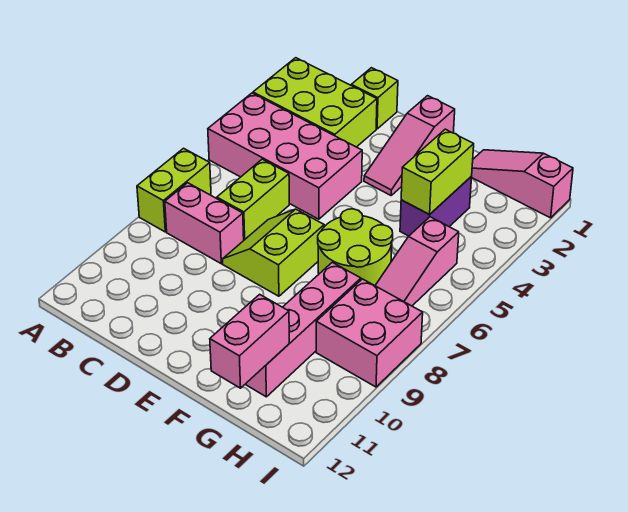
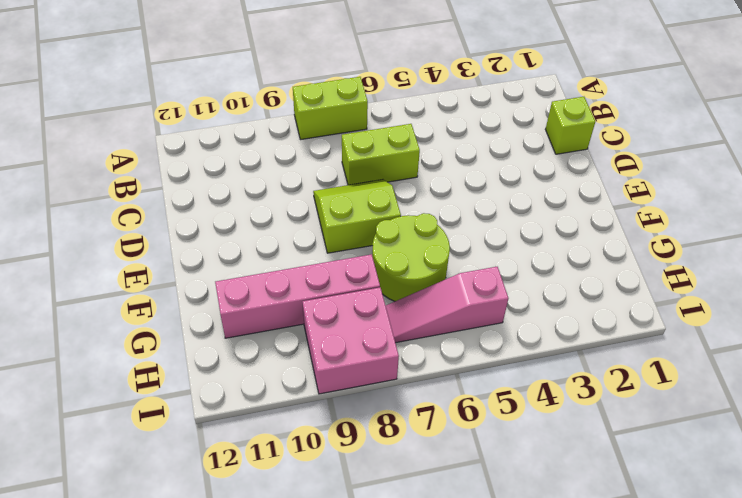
none -> lime brick A2:C3 level 1
none -> pink brick A4:D5 level 1
none -> pink brick B8:C8 level 1

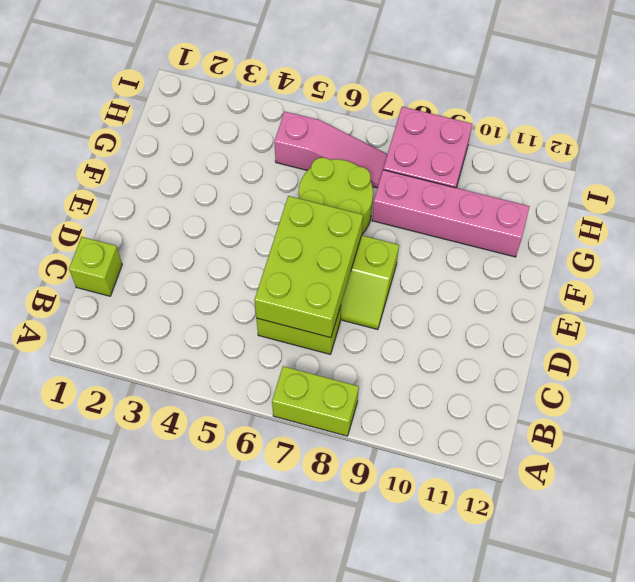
lime brick C6:E7 level 2 -> lime brick A2:C3 level 1
none -> pink brick A4:D5 level 1
none -> pink brick B8:C8 level 1
none -> pink slope E1:E3 level 1 top 1

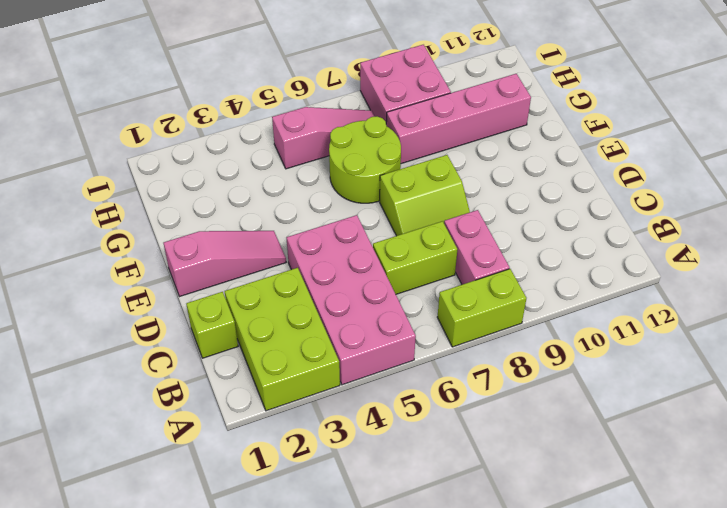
none -> pink slope G1:I1 level 1 top I
none -> purple brick G3:G4 level 1
none -> lime brick G3:G4 level 2

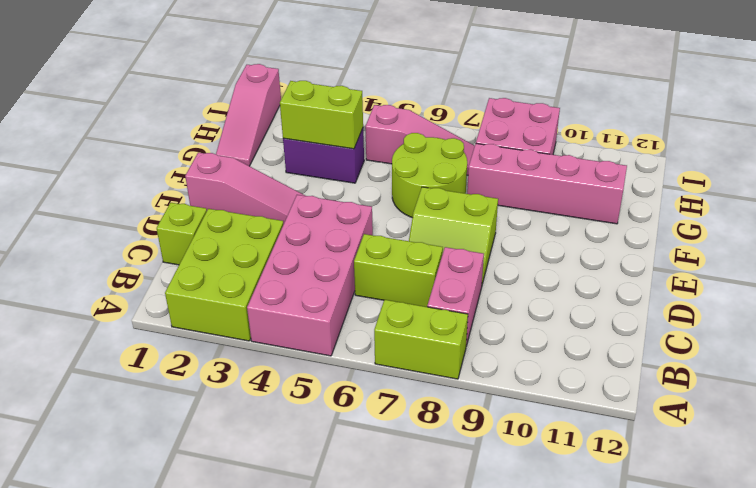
none -> pink brick G11:G12 level 2

